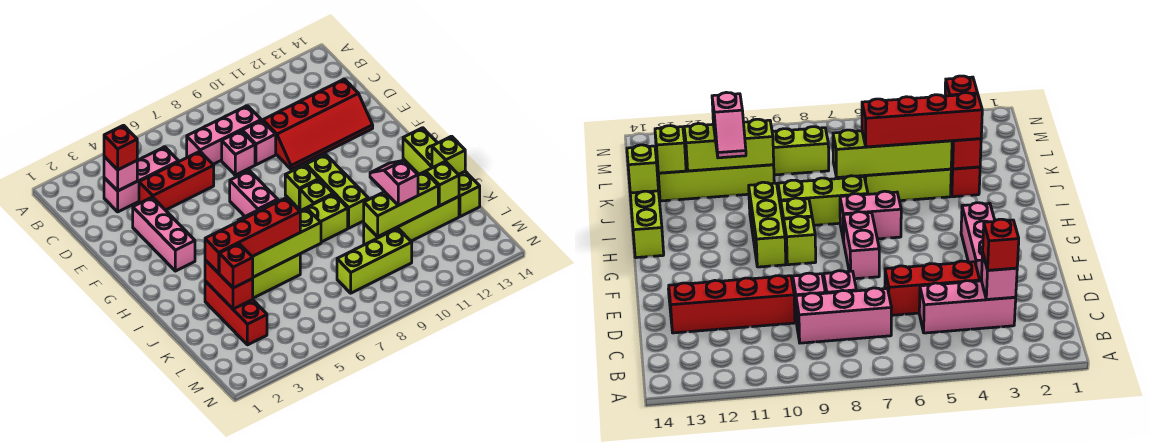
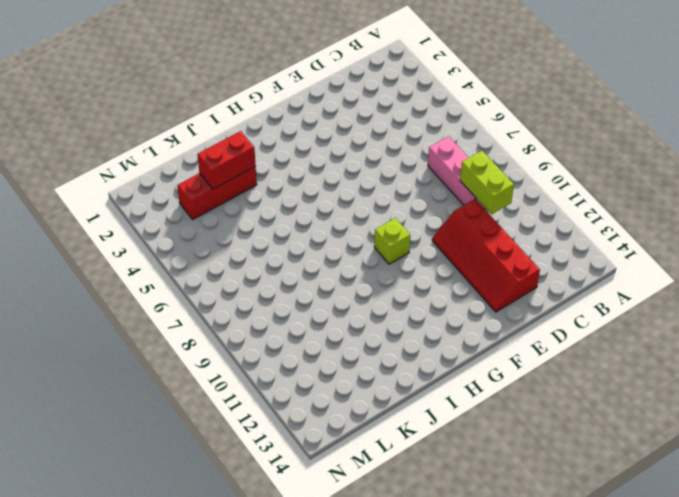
lime brick C9:C10 level 2 -> none
none -> pink brick C3:C5 level 1
none -> red brick D4:D6 level 1
none -> pink brick D8 level 1

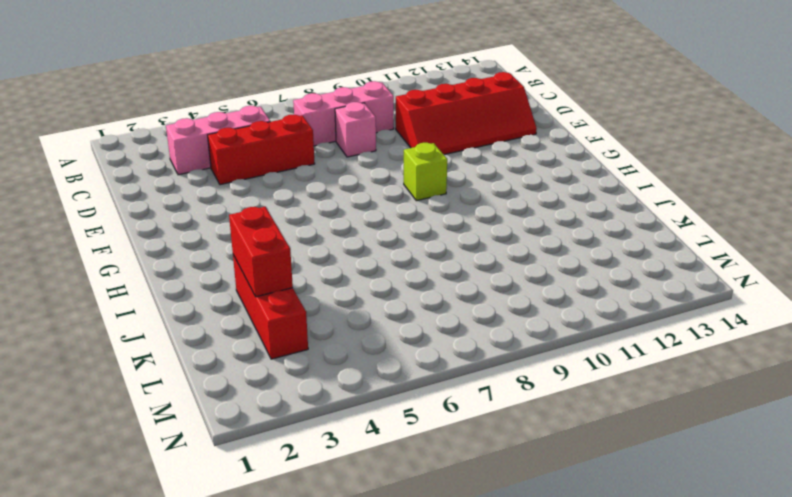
none -> pink brick D9 level 1
none -> pink brick E3:G3 level 1
none -> pink brick F7:G7 level 1

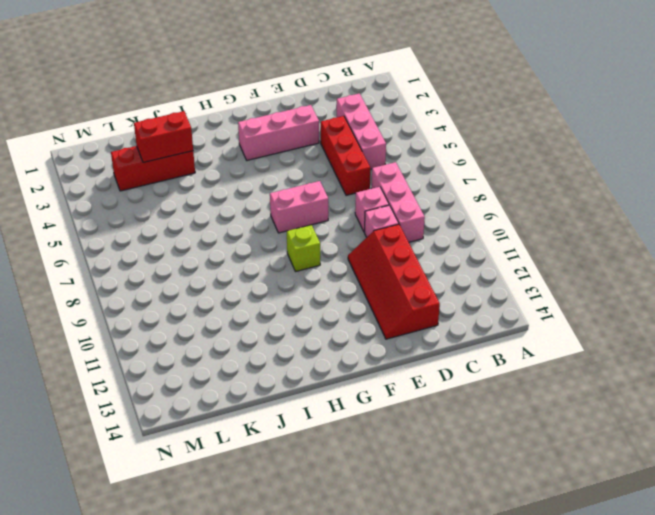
none -> lime brick G10:I10 level 1
none -> pink brick H6:H7 level 1
none -> lime brick H9 level 1

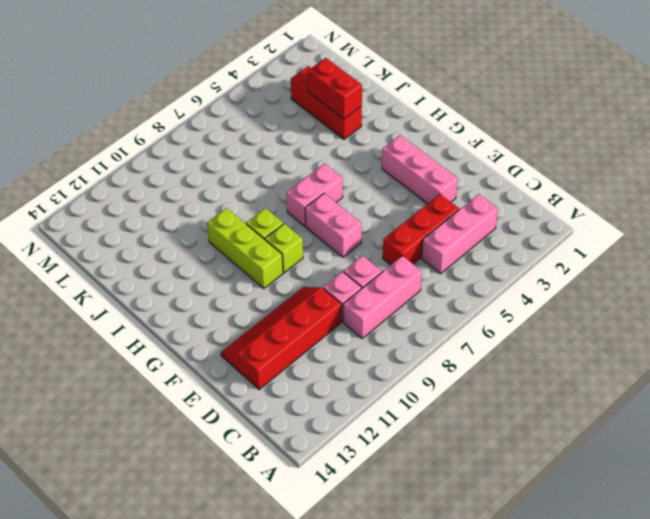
none -> lime brick H14:K14 level 1
none -> lime brick I7:I9 level 1
none -> lime brick J4:J6 level 1

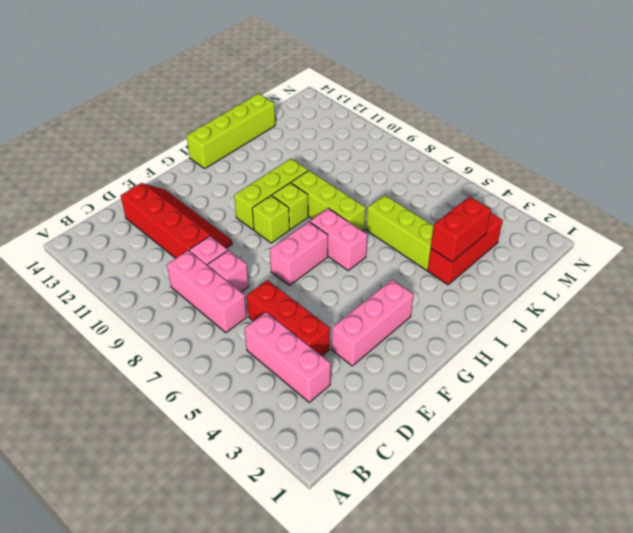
none -> lime brick K10:K13 level 1
none -> lime brick L8:L10 level 1
none -> pink brick C3 level 2

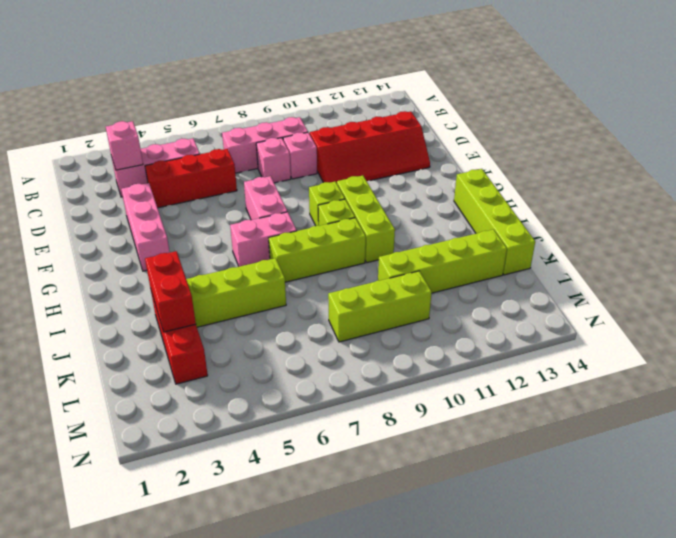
none -> lime brick J4:J7 level 2
none -> lime brick J14 level 2
none -> lime brick K10:K12 level 2

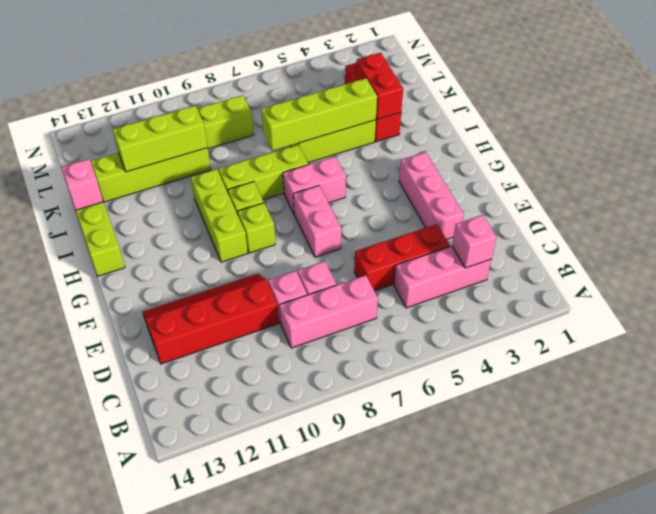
pink brick J14 level 2 -> lime brick J14 level 2
none -> lime brick K13 level 2
none -> red brick C3 level 3
none -> red brick J3:J6 level 3

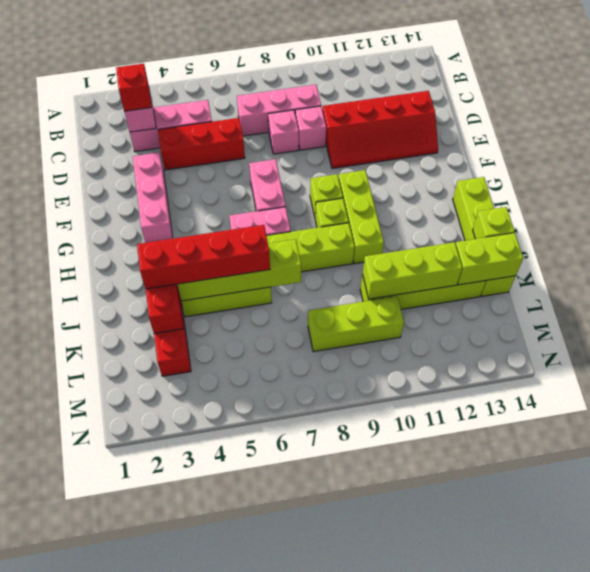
lime brick K13:K14 level 2 -> lime brick K13 level 2
none -> pink slope J11:K11 level 3 top K
none -> red brick K3 level 3

